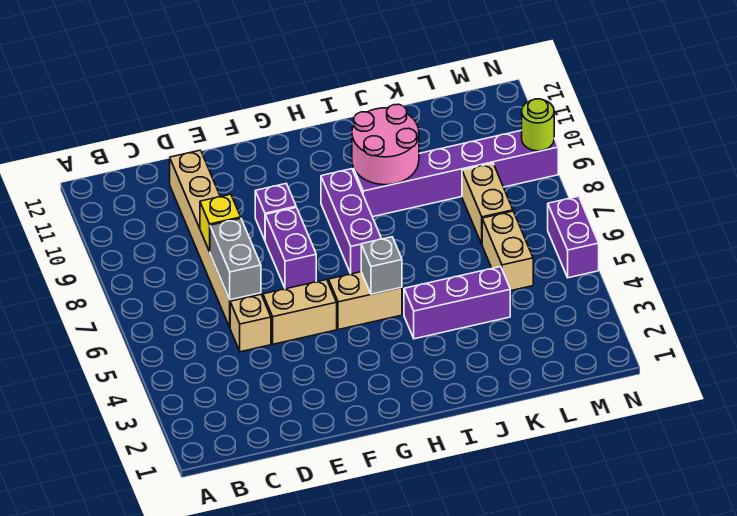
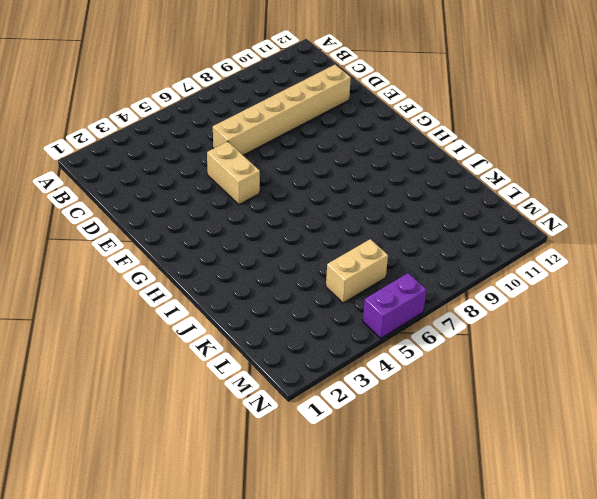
none -> tan brick D5 level 1
none -> purple brick F7:F8 level 1
none -> purple brick F9 level 1

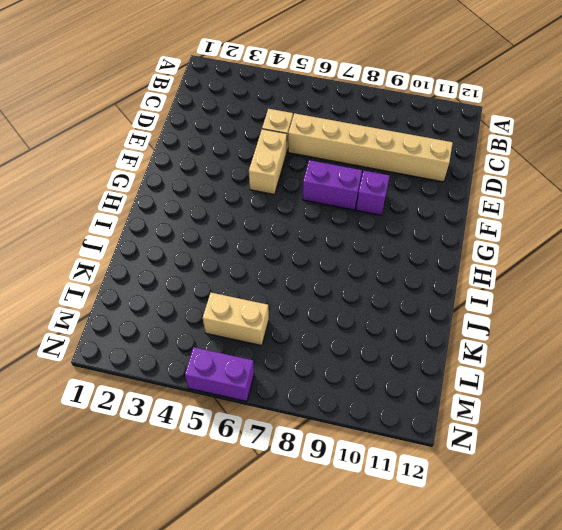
none -> tan brick G5:H5 level 1
none -> purple brick H7:H9 level 1
none -> purple brick I4:K4 level 1

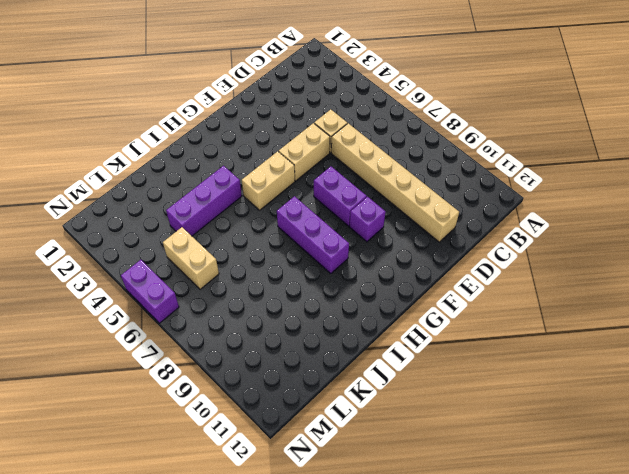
none -> purple brick I9:N9 level 1
none -> tan brick L7:L8 level 1
none -> grey brick D6:D7 level 2

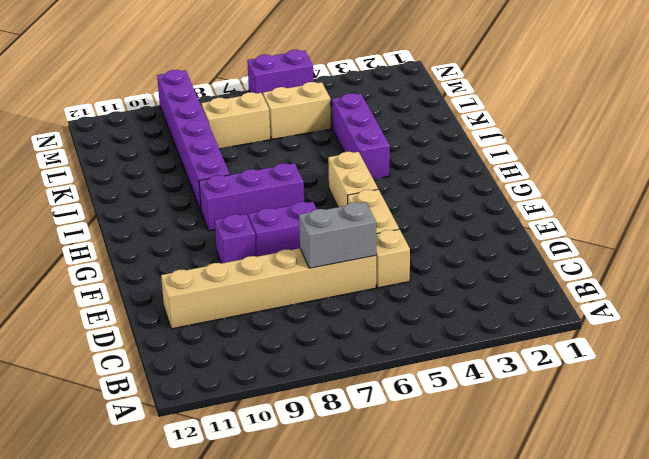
none -> yellow brick D8 level 2
none -> grey brick H5 level 2
none -> pink round brick I9:J10 level 2

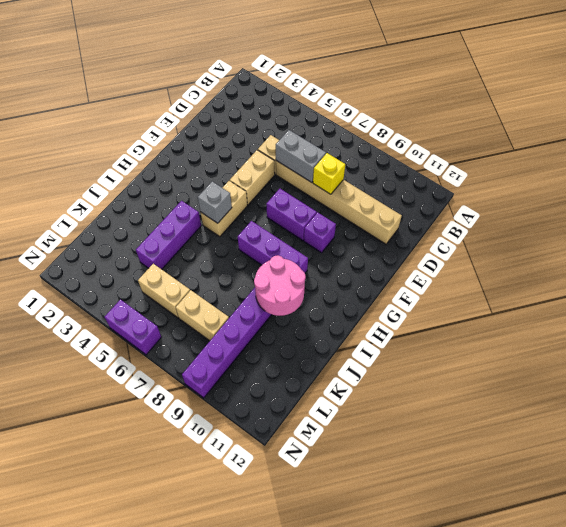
none -> lime round brick N9 level 2

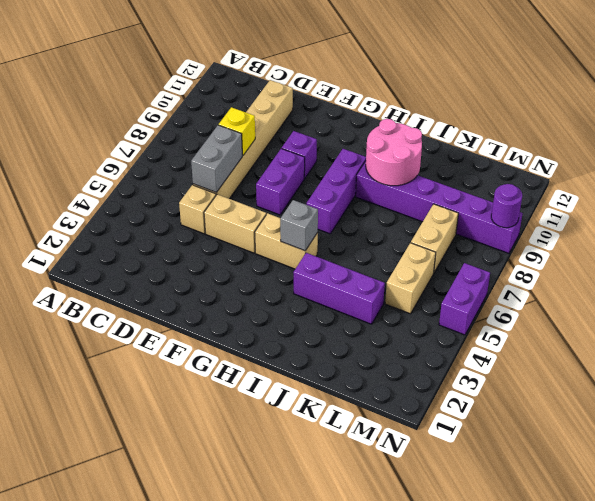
purple round brick N9 level 2 -> lime round brick N9 level 2

